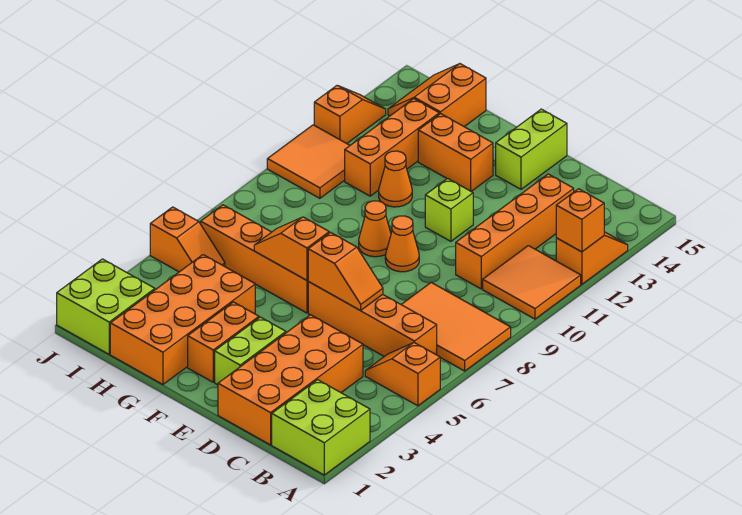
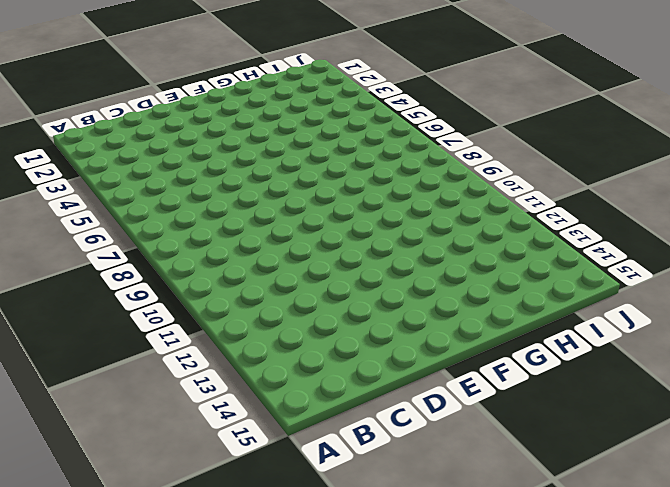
none -> lime brick A1:B2 level 1
none -> orange slope A5:B5 level 1 top A
none -> orange tile A7:C8 level 1

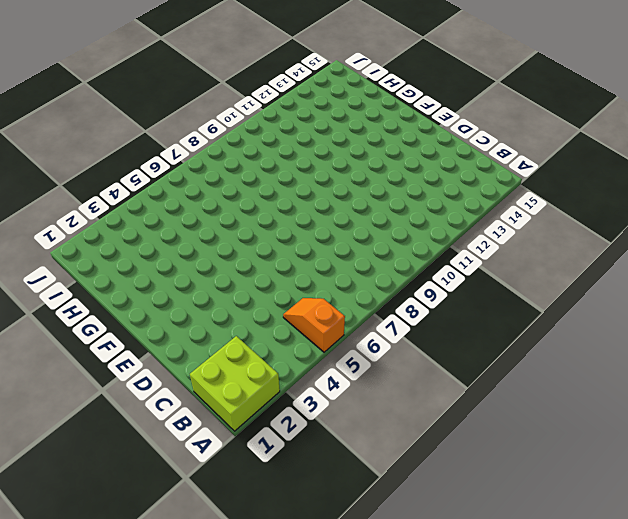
none -> orange tile A7:C8 level 1
none -> orange tile A10:B11 level 1
none -> orange slope A12:A13 level 1 top 12

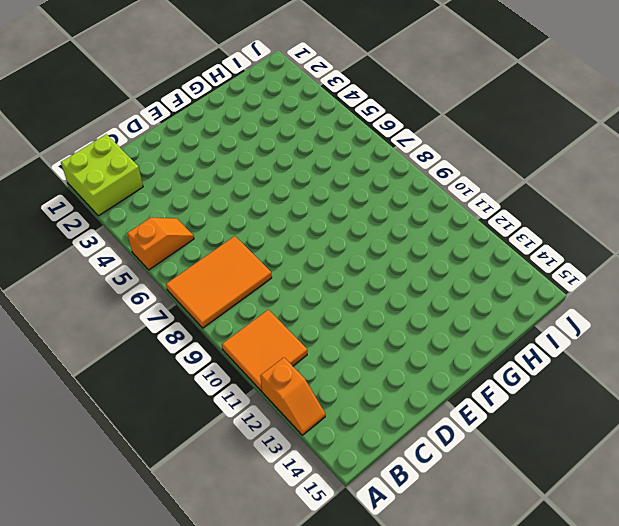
none -> orange brick B6:E6 level 1
none -> orange brick C1:D4 level 1
none -> orange brick C10:C13 level 1

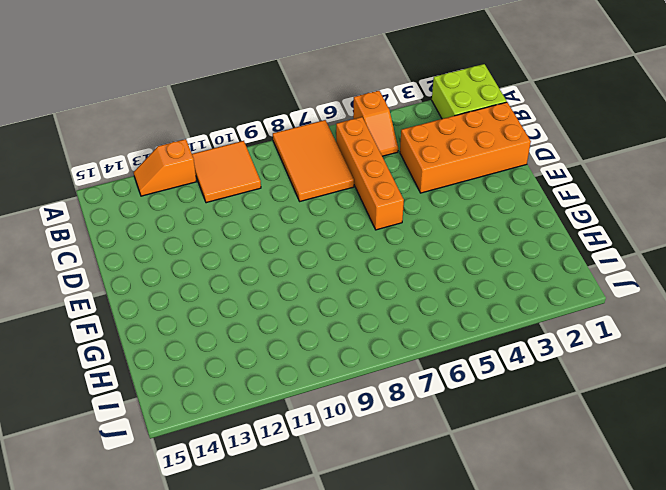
none -> orange brick C10:C13 level 1
none -> lime brick E2:E3 level 1
none -> orange cone E9 level 1

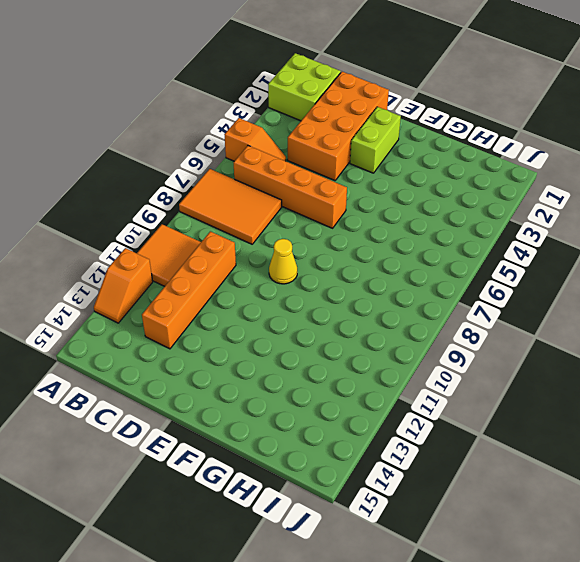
yellow cone E9 level 1 -> orange cone E9 level 1
none -> lime brick E11 level 1
none -> lime brick E14:E15 level 1
none -> orange brick F2:F3 level 1

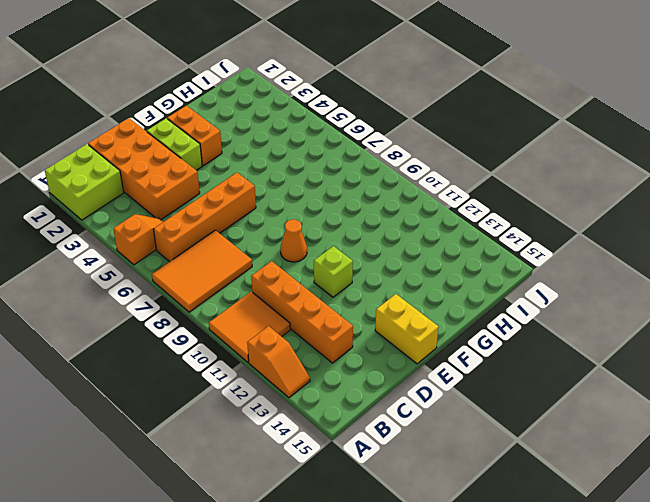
yellow brick E14:E15 level 1 -> lime brick E14:E15 level 1
none -> orange brick F6:I6 level 1
none -> orange cone F9 level 1
none -> orange brick F13:G13 level 1

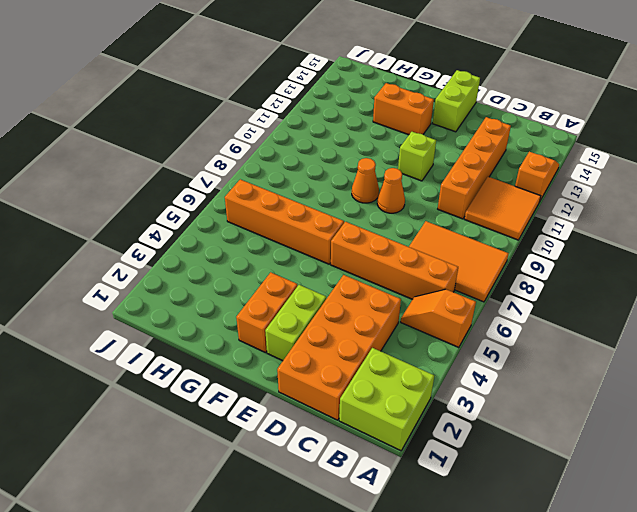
none -> orange brick G1:H4 level 1
none -> orange cone G11 level 1
none -> orange brick H11:H13 level 1

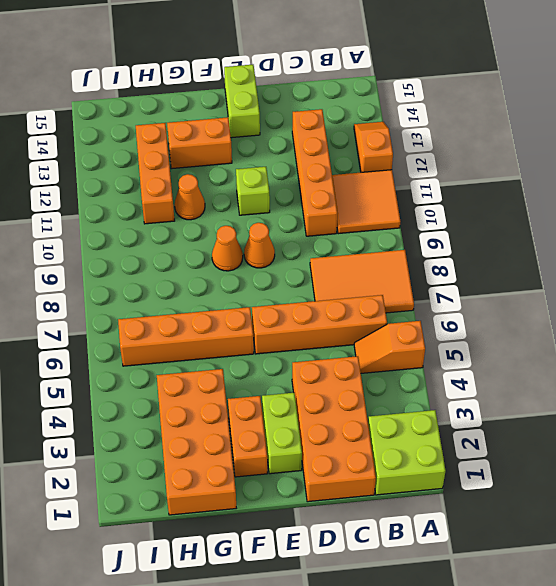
none -> orange slope H14:I15 level 1 top H
none -> lime brick I1:J2 level 1
none -> orange slope I5:J5 level 1 top J

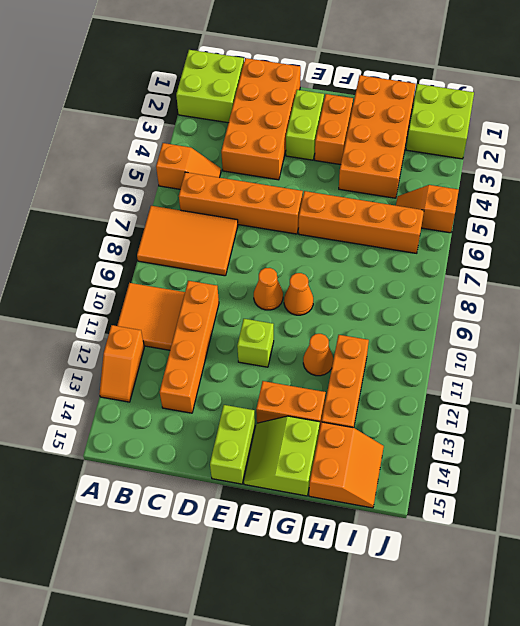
lime slope F14:G15 level 1 top G -> none
none -> orange tile I10:J11 level 1
none -> orange slope J12:J13 level 1 top 12
none -> orange brick A12 level 2

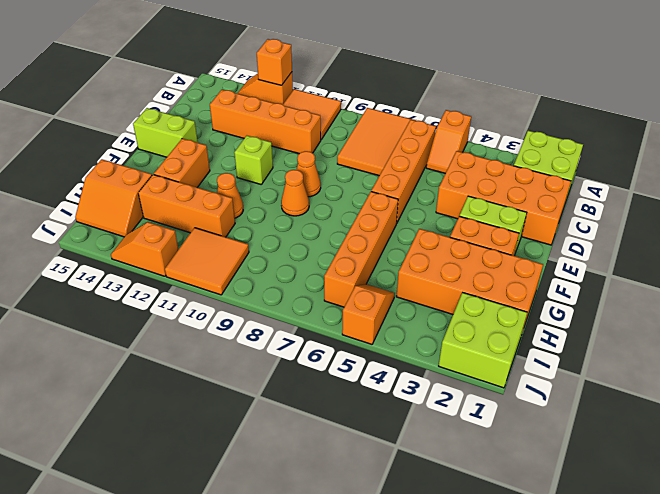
none -> orange slope D6:E6 level 2 top E
none -> orange slope F6:G6 level 2 top F

